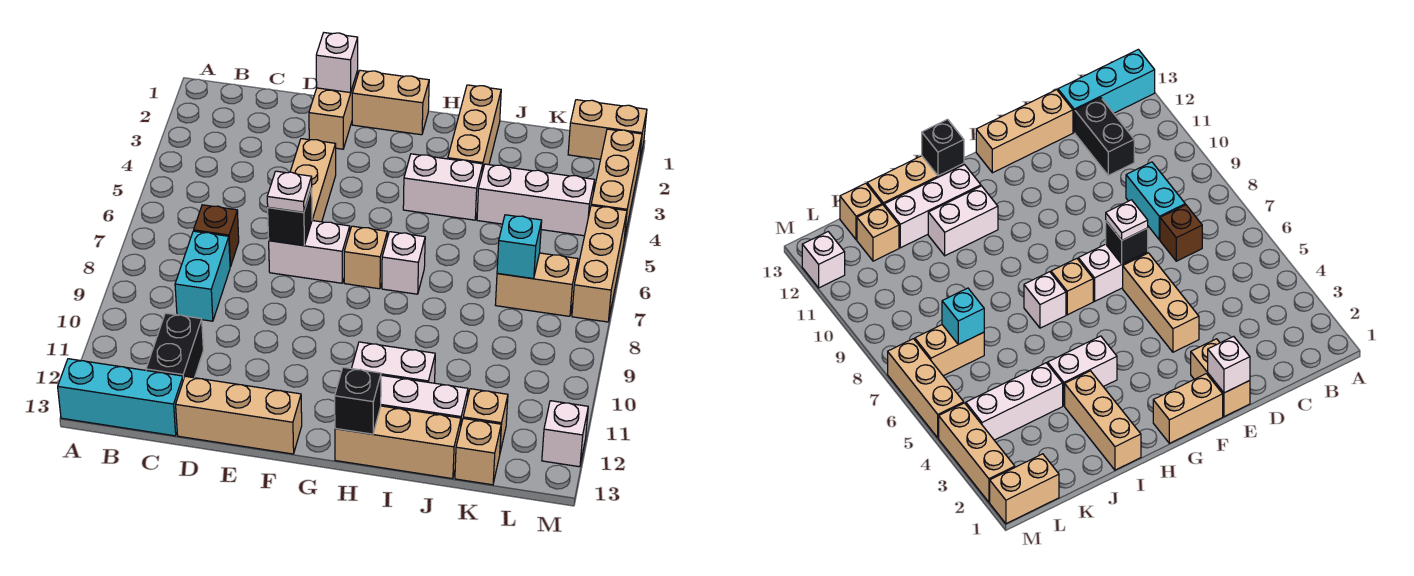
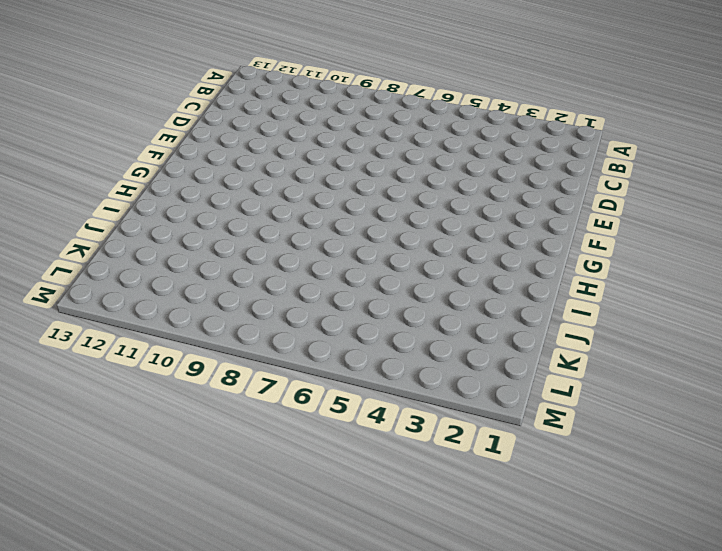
none -> cyan brick A13:C13 level 1
none -> brown brick C7 level 1
none -> cyan brick C8:C9 level 1

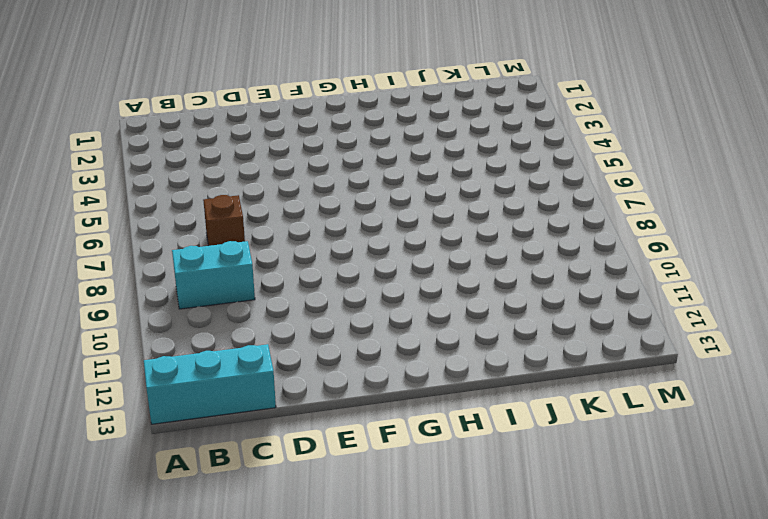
cyan brick B9:C9 level 1 -> cyan brick C8:C9 level 1
none -> black brick C11:C12 level 1
none -> tan brick D13:F13 level 1
none -> tan brick E1:E2 level 1

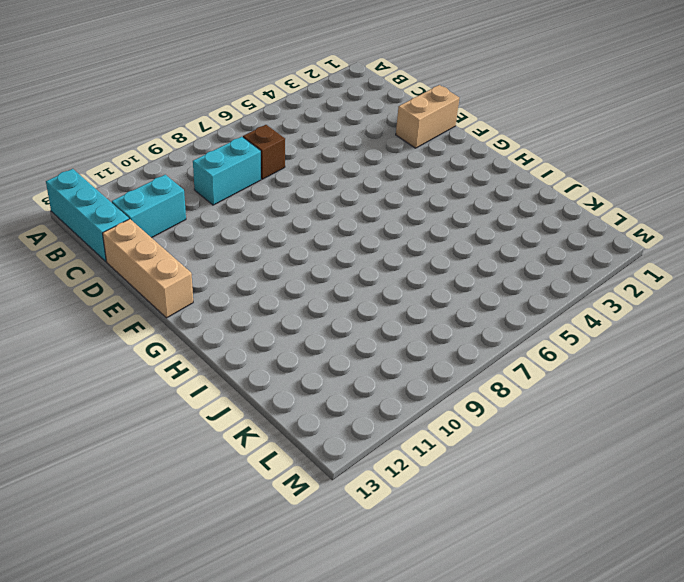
cyan brick C11:C12 level 1 -> black brick C11:C12 level 1
none -> tan brick E4:E6 level 1
none -> white brick E7:F7 level 1
none -> tan brick F1:G1 level 1

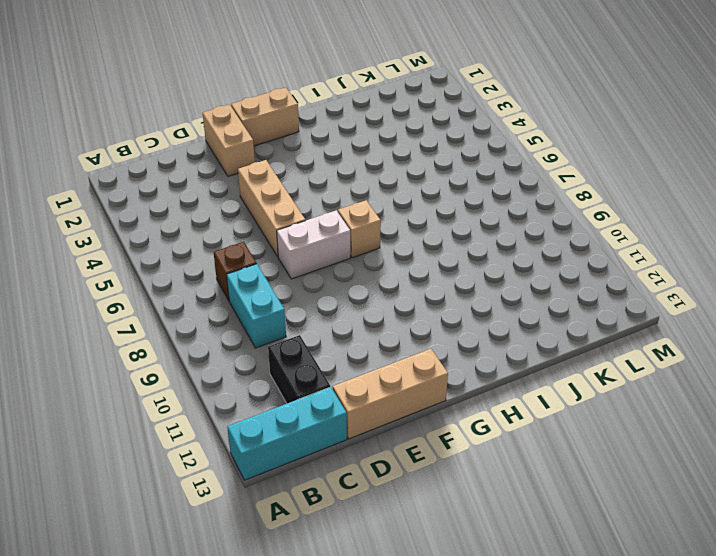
none -> white brick H4:I4 level 1
none -> white brick H7 level 1
none -> white brick H11:I11 level 1

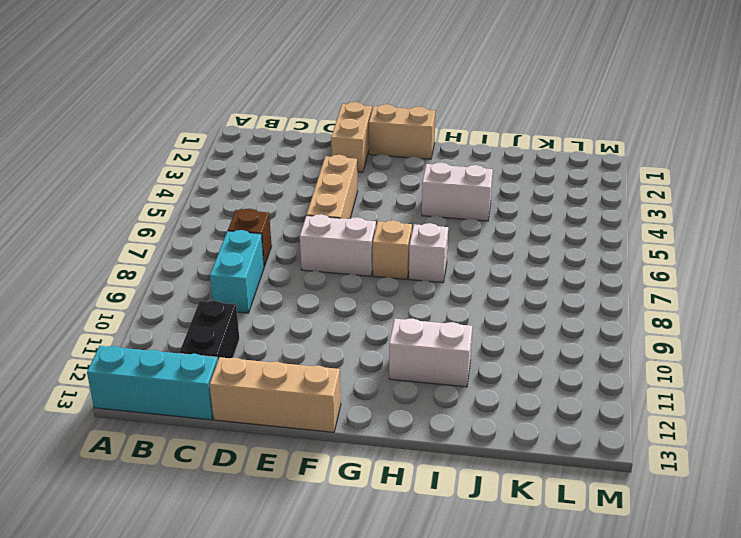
none -> white brick H12:J12 level 1
none -> tan brick H13:J13 level 1
none -> tan brick I1:I3 level 1

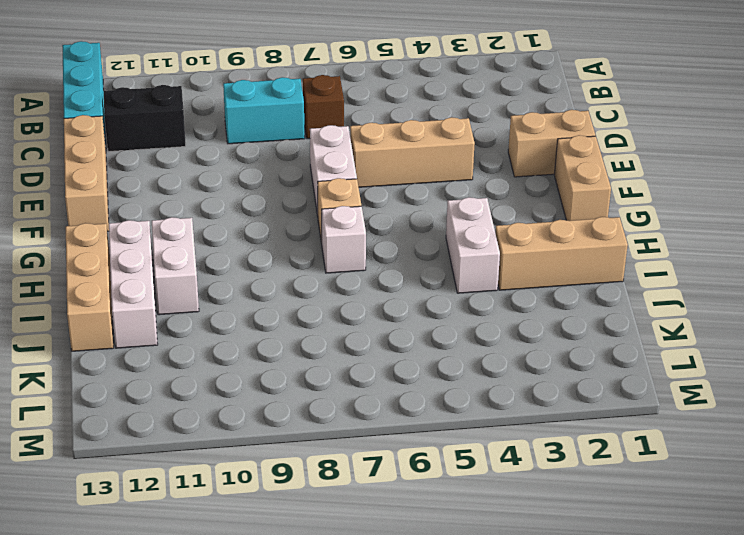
none -> white brick J4:L4 level 1
none -> tan brick K7:L7 level 1
none -> tan brick K12 level 1

